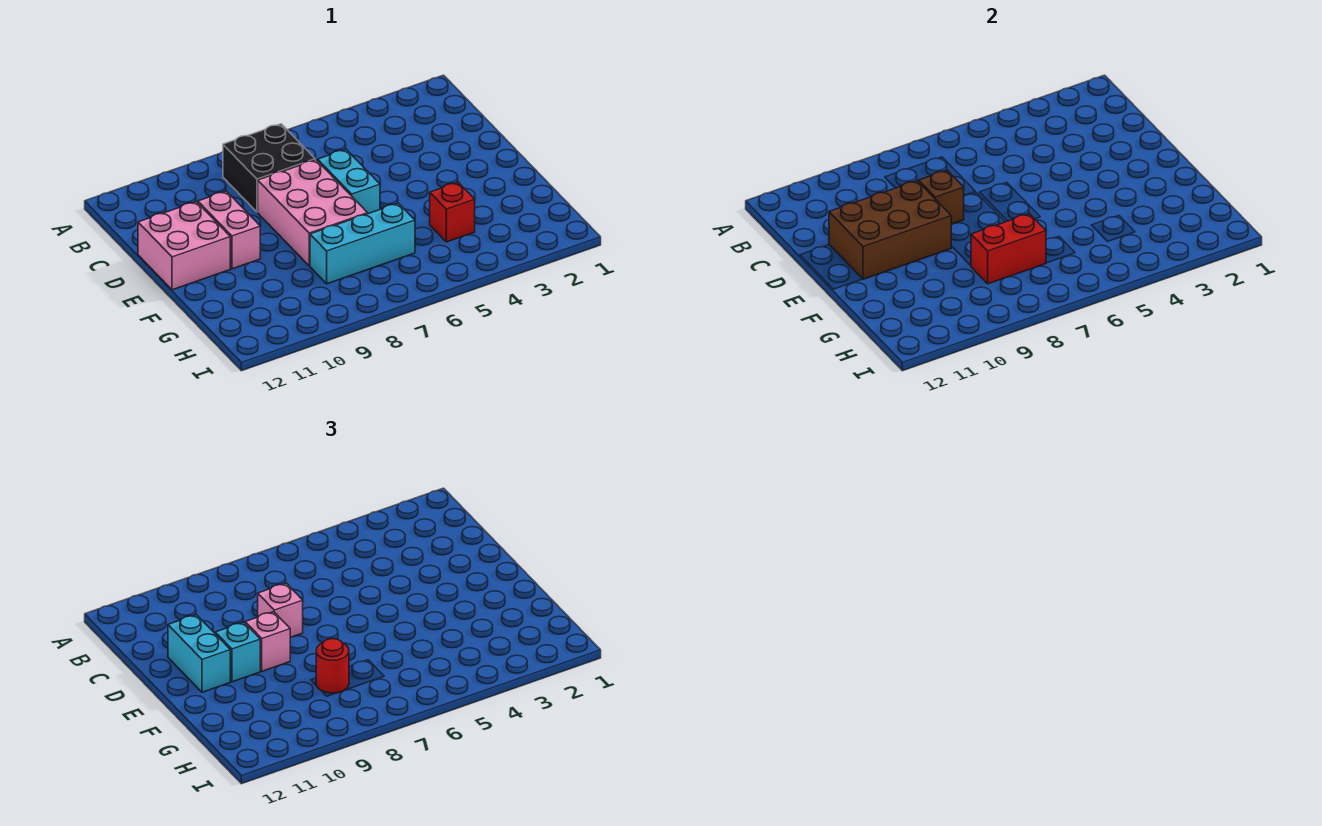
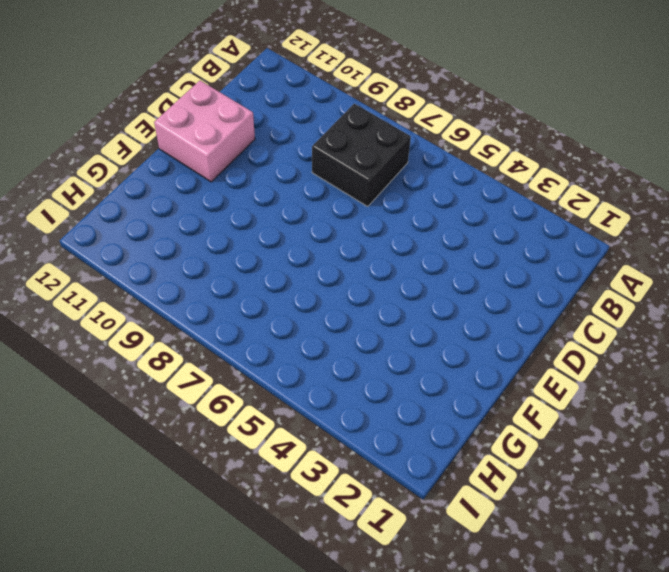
none -> cyan brick D6:E6 level 1
none -> pink brick D7:F8 level 1
none -> pink brick D10:E10 level 1

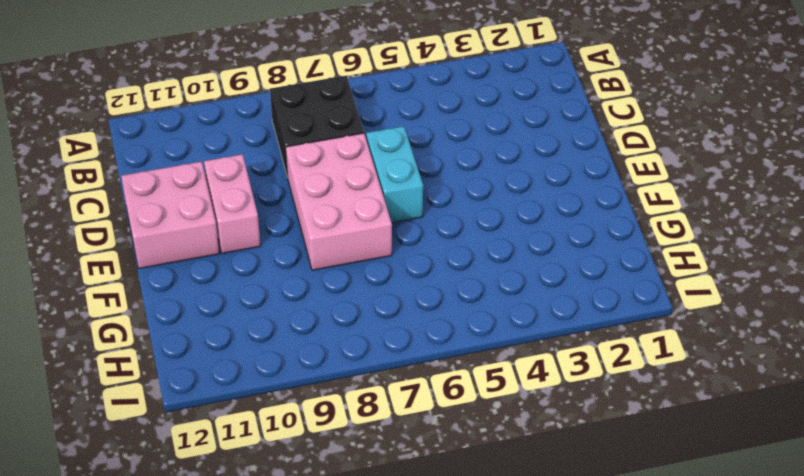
none -> red brick G4 level 1
none -> cyan brick G6:G8 level 1
none -> brown brick D8 level 2

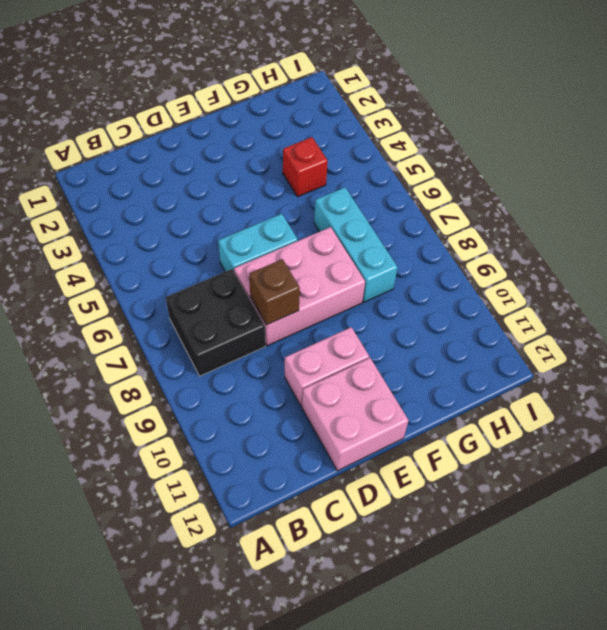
none -> brown brick D9:E11 level 2
none -> red brick G7:G8 level 2
none -> pink brick D8 level 3

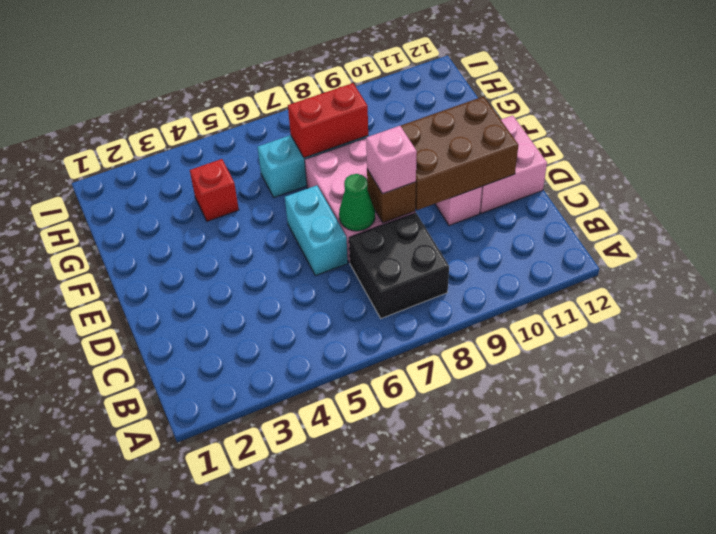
green cone D7 level 2 -> none
none -> cyan brick D11:E11 level 3
none -> pink brick E9 level 3
none -> cyan brick E10 level 3

